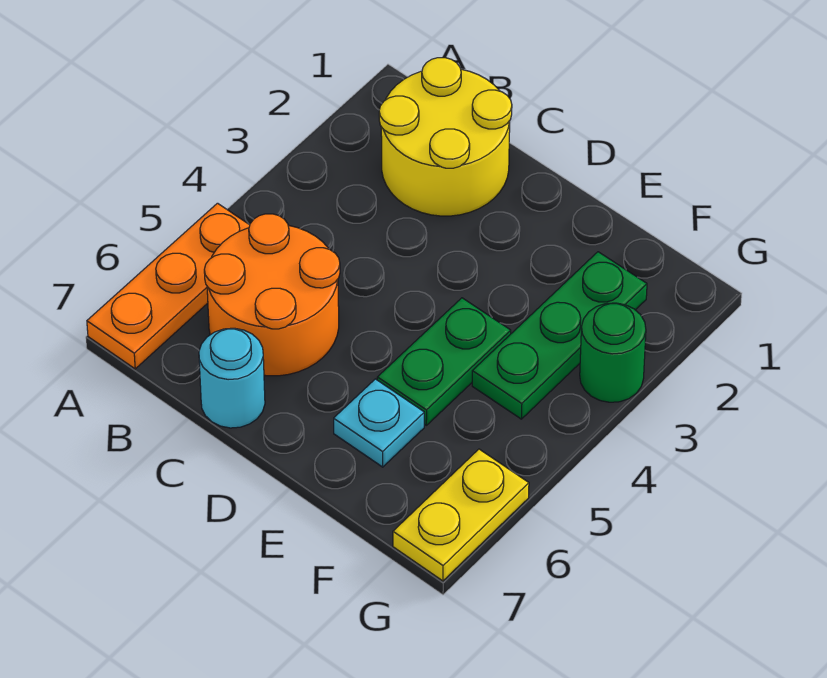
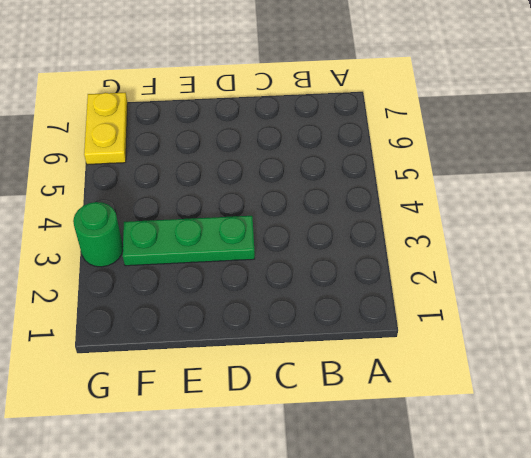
green plate D3:F3 level 1 -> green plate F2:F4 level 1
none -> orange plate A5:A7 level 1
none -> yellow round brick B1:C2 level 1

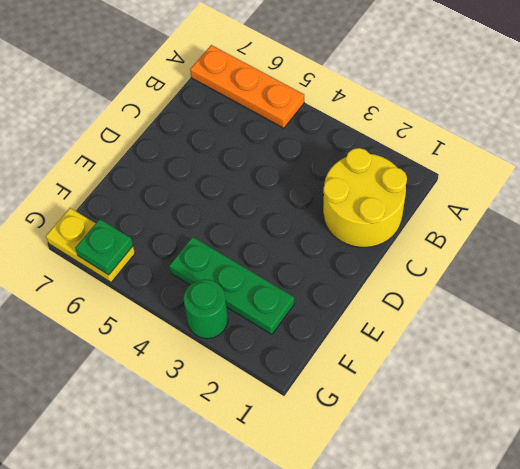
green plate G6 level 2 -> none
none -> orange round brick B5:C6 level 1
none -> cyan round brick C7 level 1

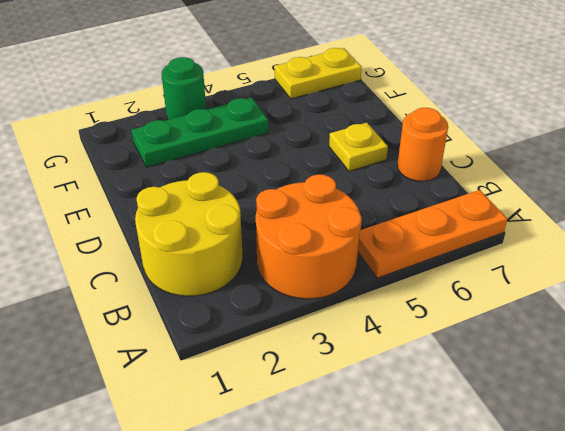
orange round brick A3:B4 level 1 -> orange round brick B5:C6 level 1
orange round brick C7 level 1 -> cyan round brick C7 level 1
yellow plate D6 level 1 -> none
none -> green plate E4:E5 level 1
none -> cyan plate E6 level 1

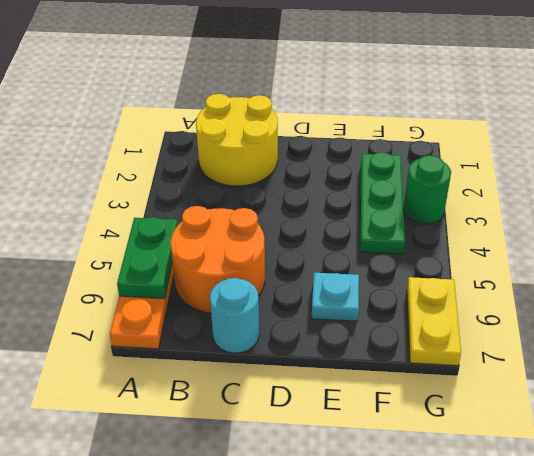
green plate A5:A6 level 2 -> green plate E4:E5 level 1

